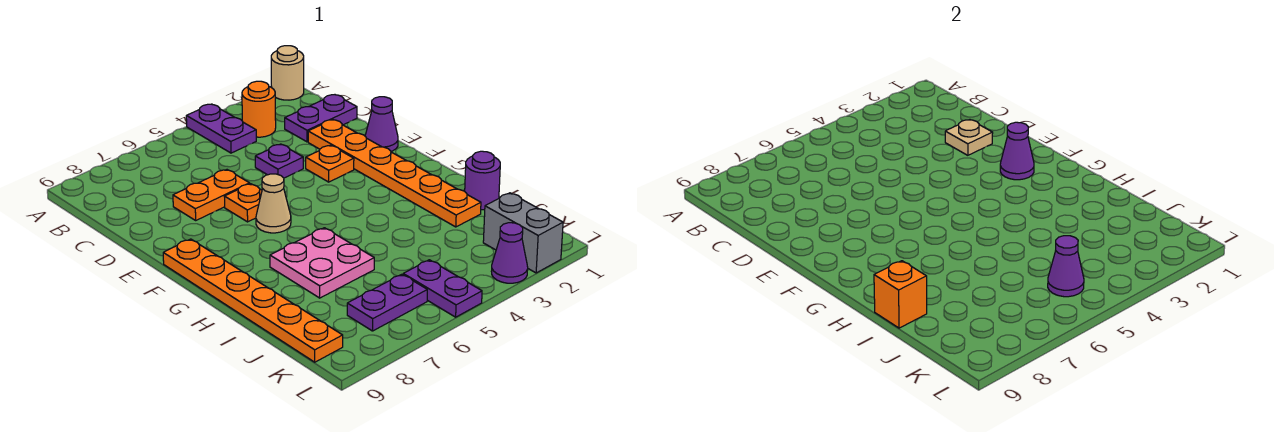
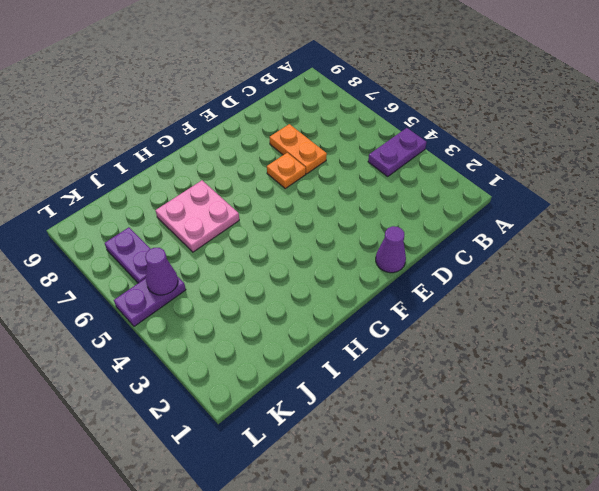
none -> tan round brick A1 level 1
none -> orange round brick B3 level 1
none -> purple plate C1:C2 level 1

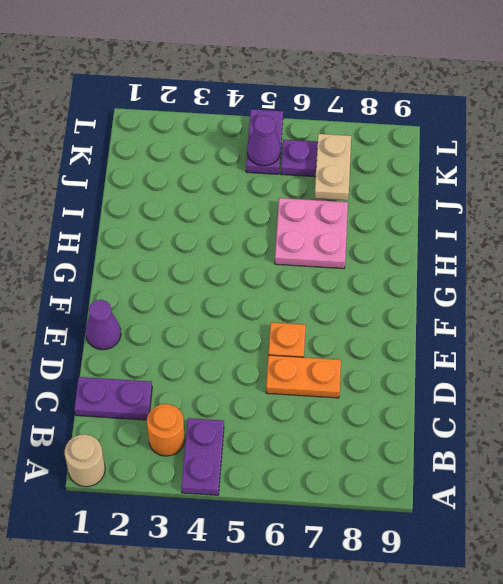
tan plate J7:K7 level 2 -> none
none -> orange plate D2:I2 level 1
none -> purple plate D4 level 1
none -> orange plate E3 level 1

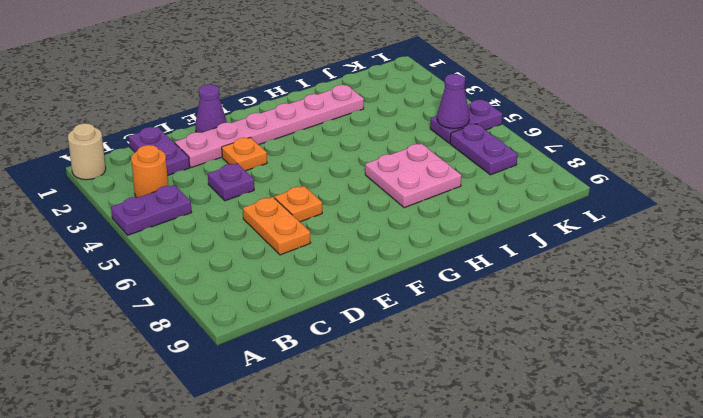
pink plate D2:I2 level 1 -> orange plate D2:I2 level 1
none -> tan cone F6 level 1
none -> orange plate F9:K9 level 1
none -> purple round brick I1 level 1

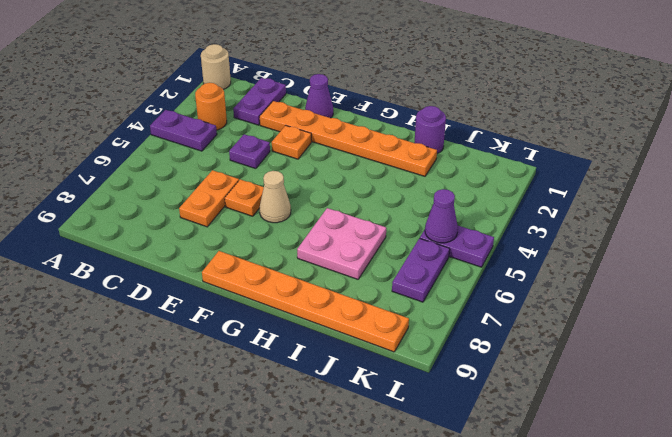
none -> grey brick K2:L2 level 1
none -> purple cone L3 level 1
none -> tan plate D2 level 2

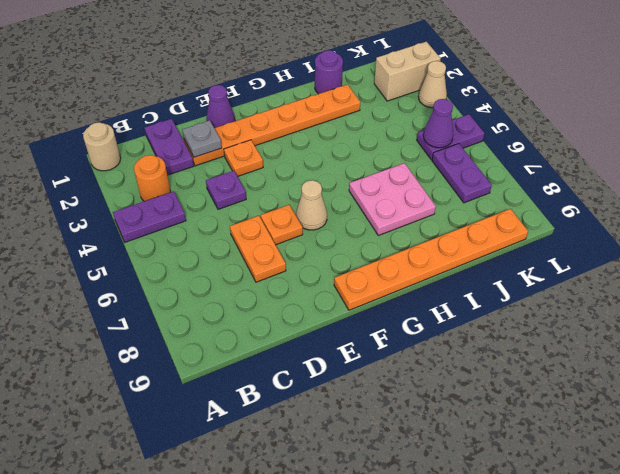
grey plate D2 level 2 -> tan plate D2 level 2
tan brick K2:L2 level 1 -> grey brick K2:L2 level 1
tan cone L3 level 1 -> purple cone L3 level 1
none -> purple cone F2 level 2
none -> orange brick I9 level 2

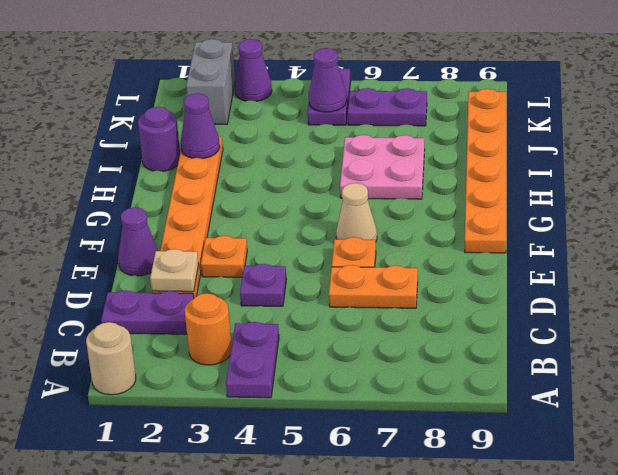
purple cone I2 level 2 -> purple cone F2 level 2
none -> orange brick I9 level 2

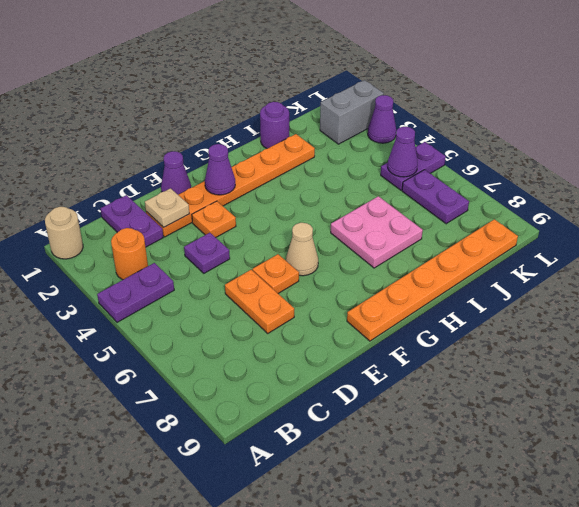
none -> orange brick I9 level 2

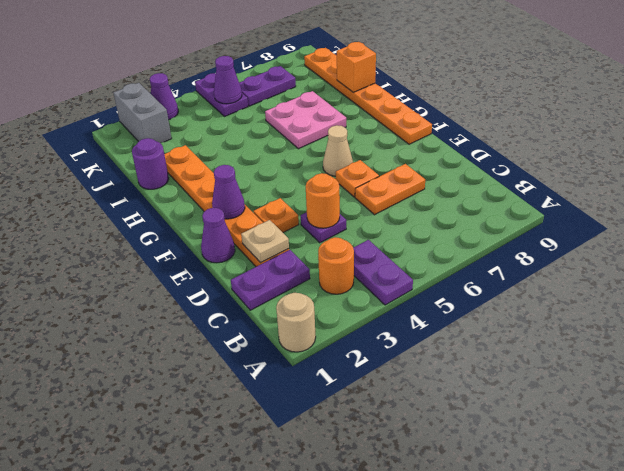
orange round brick D4 level 2 -> none

